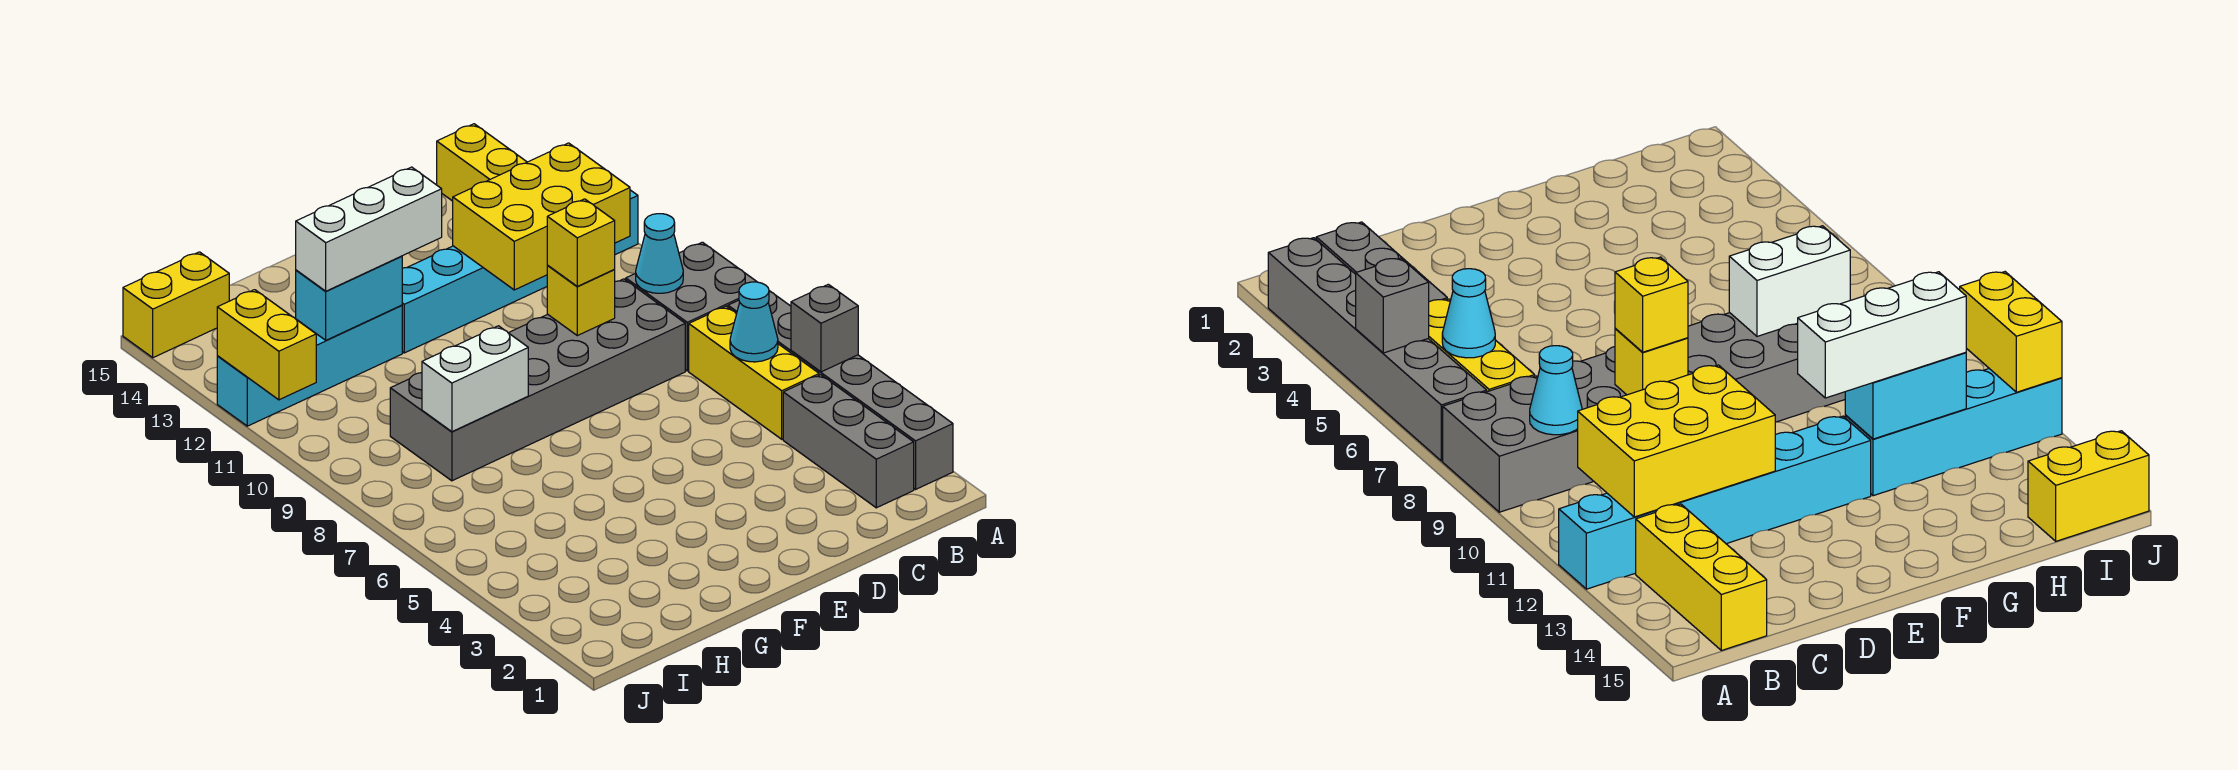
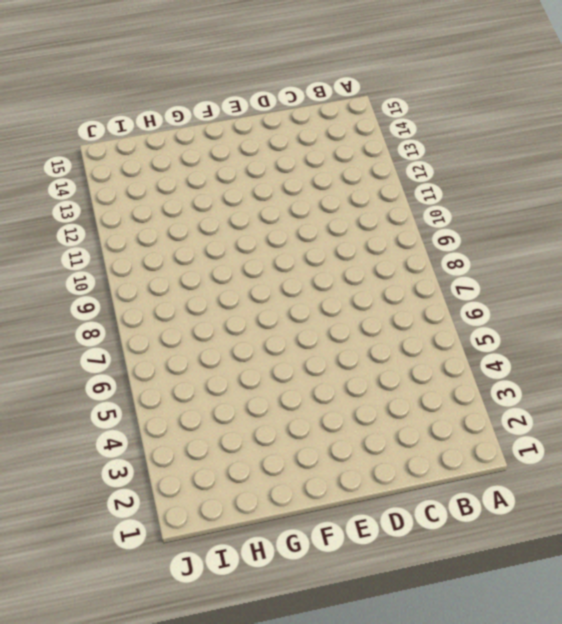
none -> grey brick A2:A7 level 1
none -> grey brick A8:B9 level 1
none -> cyan brick A12:F12 level 1

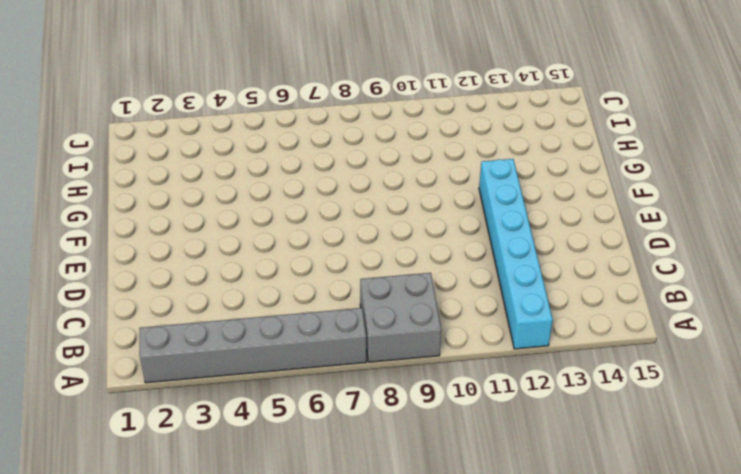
none -> grey brick B2:B4 level 1
none -> yellow brick B5:B7 level 1
none -> yellow brick B13:B15 level 1

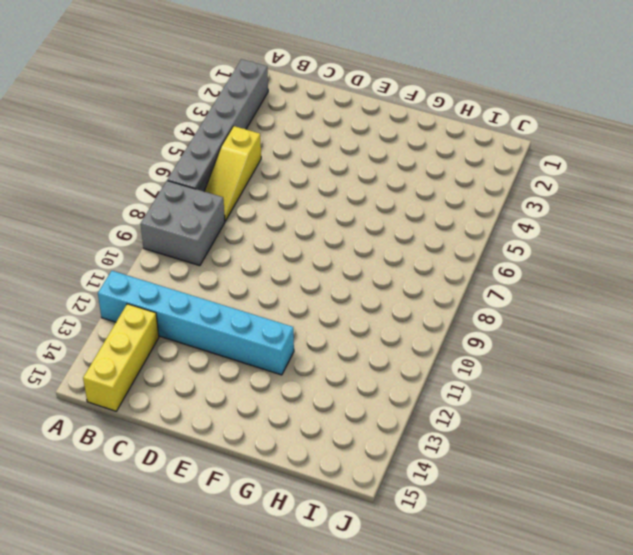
yellow slope B5:B7 level 1 top 5 -> yellow brick B5:B7 level 1
none -> grey brick B2:B4 level 1
none -> grey brick C8:H9 level 1
none -> cyan brick G12:J12 level 1

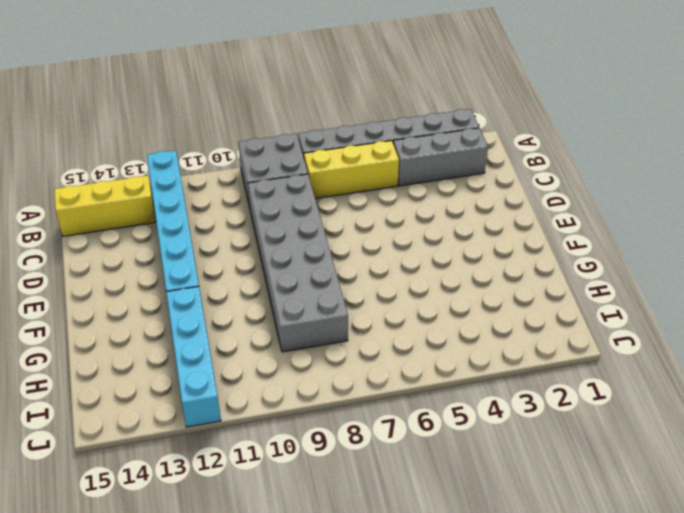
none -> yellow brick I15:J15 level 1
none -> grey brick A5 level 2
none -> cyan cone B6 level 2

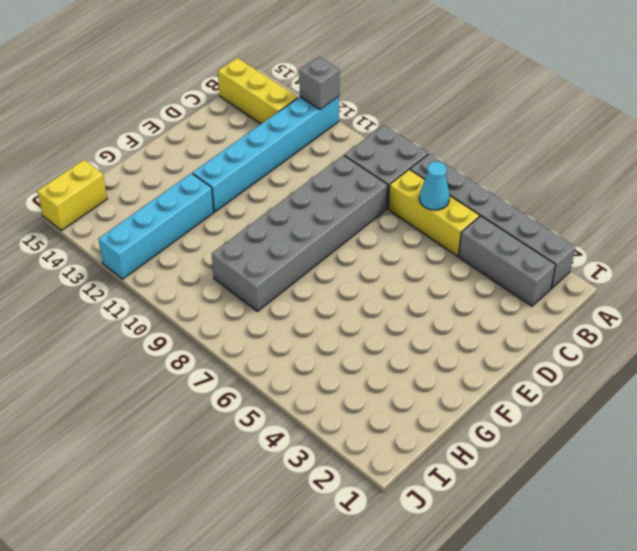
grey brick A12 level 2 -> grey brick A5 level 2
none -> cyan cone B9 level 2
none -> yellow brick B11:D12 level 2
none -> yellow brick D9 level 2

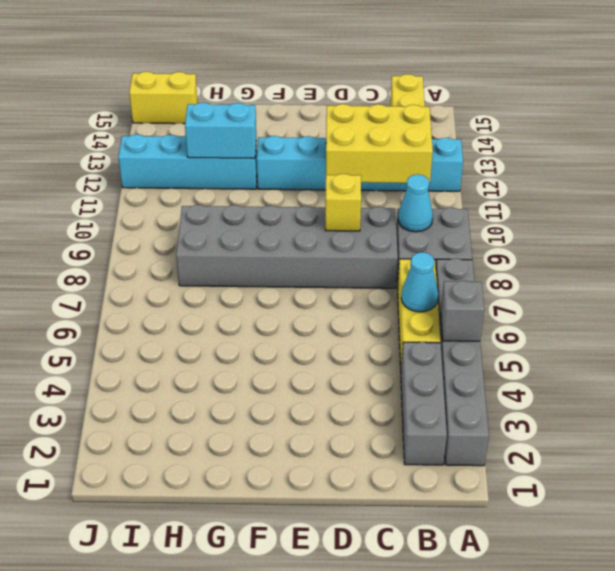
none -> white brick G8:H8 level 2
none -> yellow brick J11:J12 level 2
none -> yellow brick D9 level 3

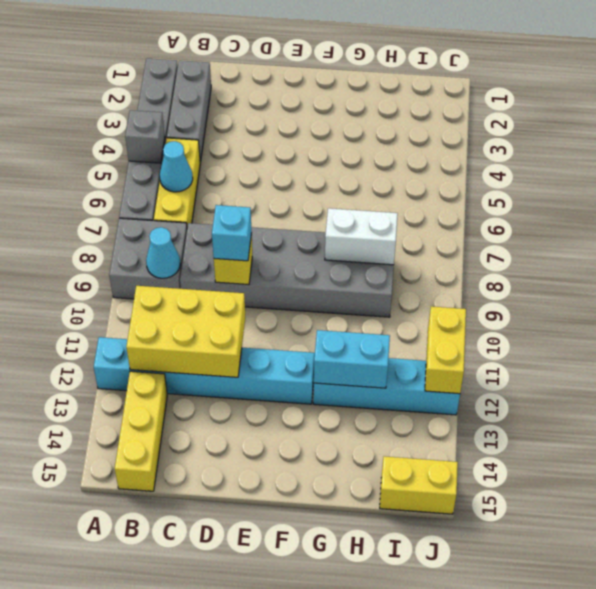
cyan brick D9 level 3 -> yellow brick D9 level 3
none -> white brick F12:H12 level 3

